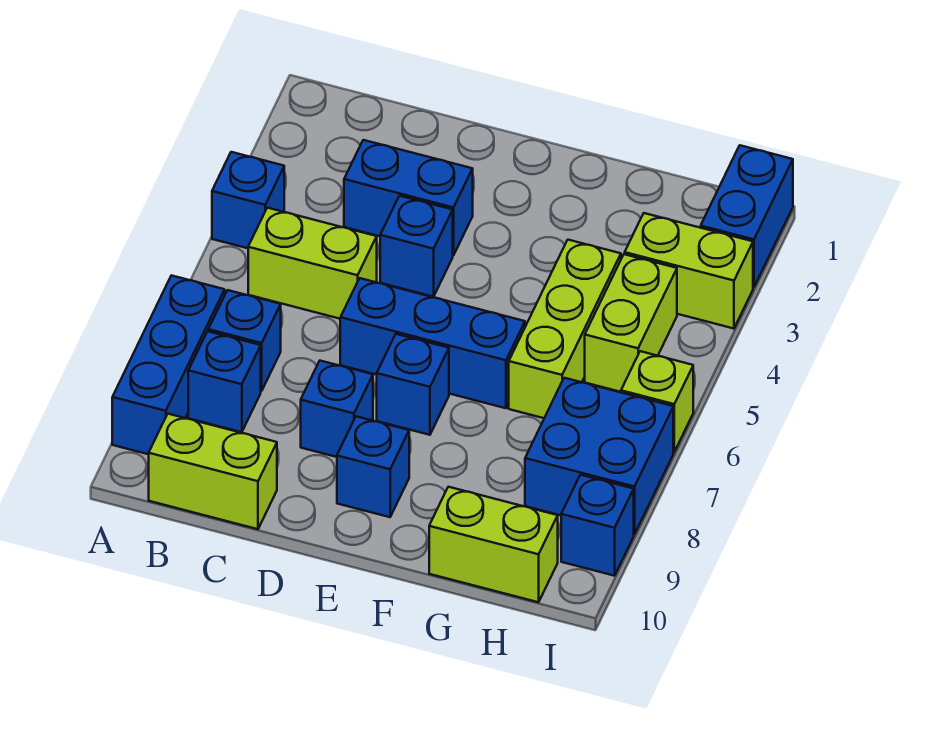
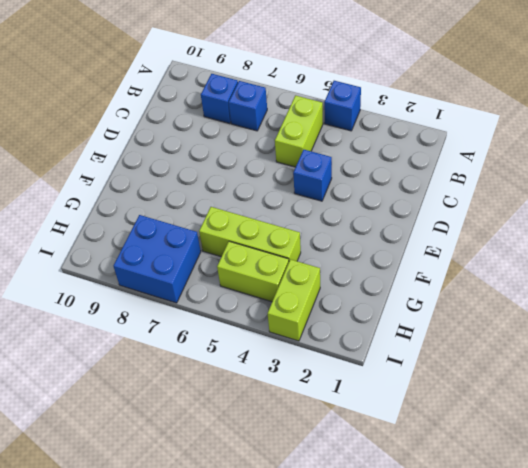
none -> blue brick A7:A9 level 1
none -> lime brick B10:C10 level 1
none -> blue brick C3:D3 level 1

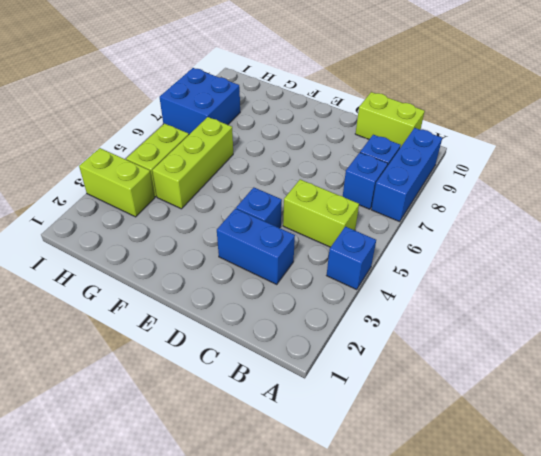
none -> blue brick D6:F6 level 1
none -> blue brick D8 level 1
none -> blue brick E7 level 1

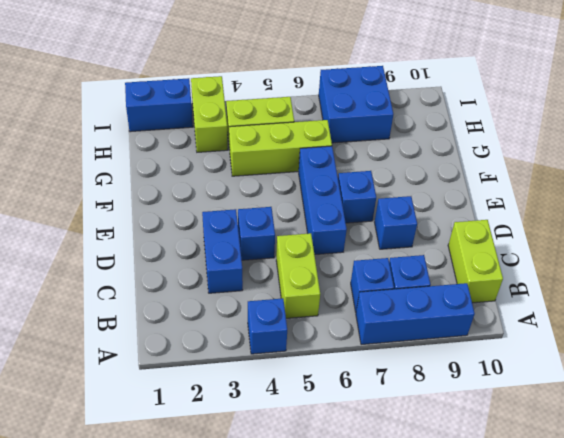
none -> blue brick E9 level 1
none -> lime brick G10:H10 level 1
none -> lime brick I6 level 1

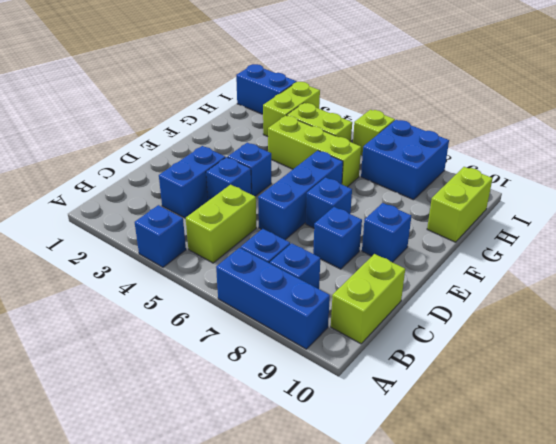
blue brick E4 level 1 -> blue brick I9 level 1

